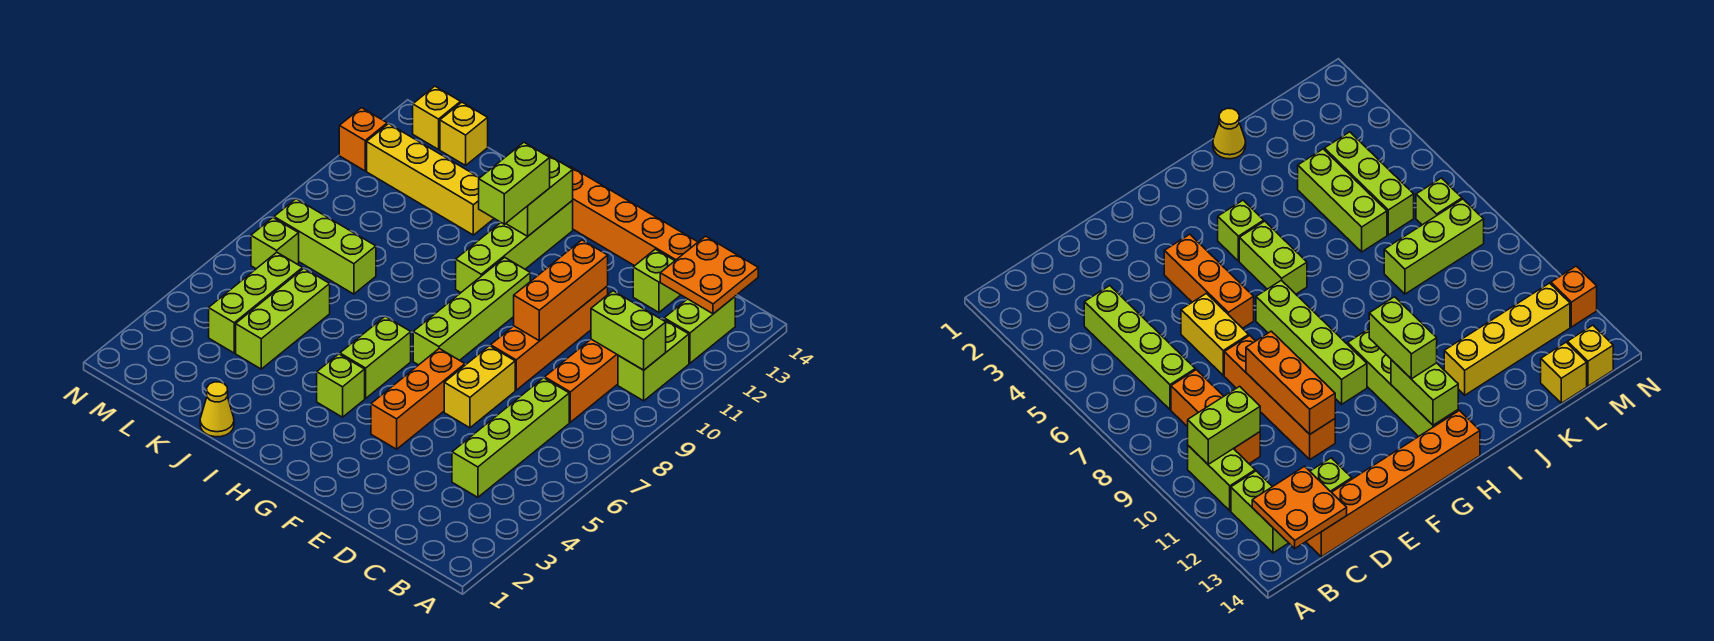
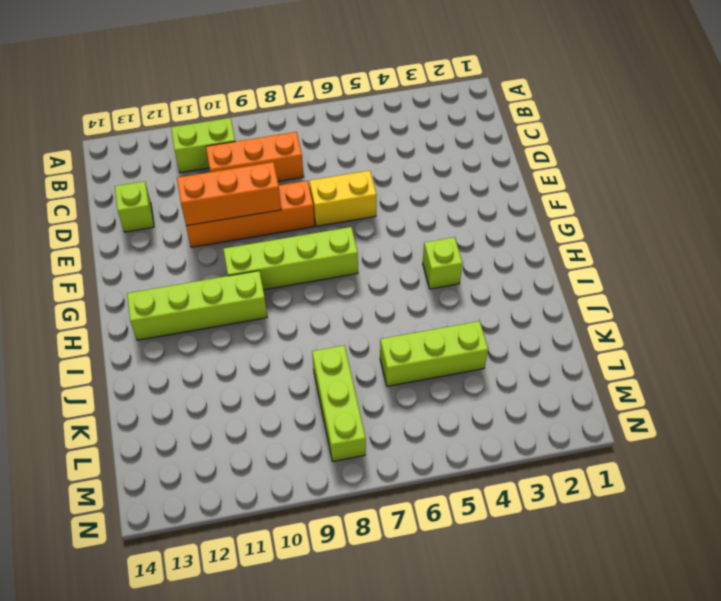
none -> lime brick B12:B13 level 1
none -> lime brick C4:C7 level 1
none -> orange brick C14:H14 level 1

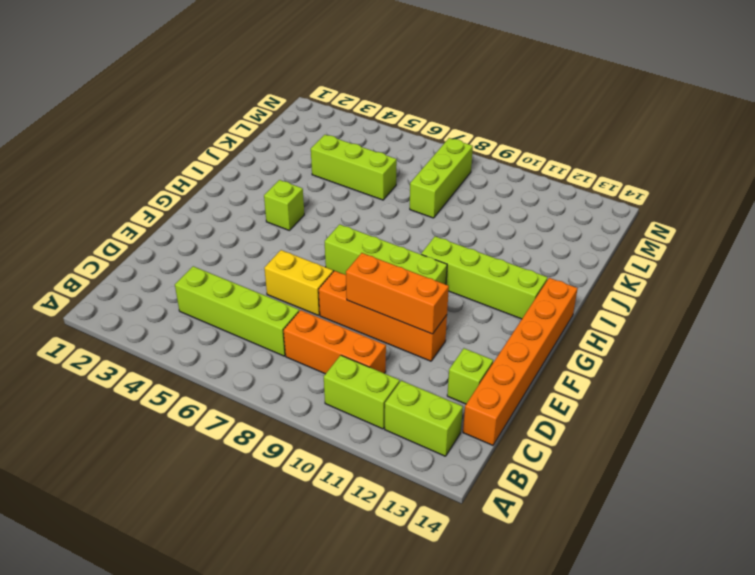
none -> orange brick F4:F6 level 1
none -> lime brick H5:H6 level 1
none -> yellow cone J1 level 1

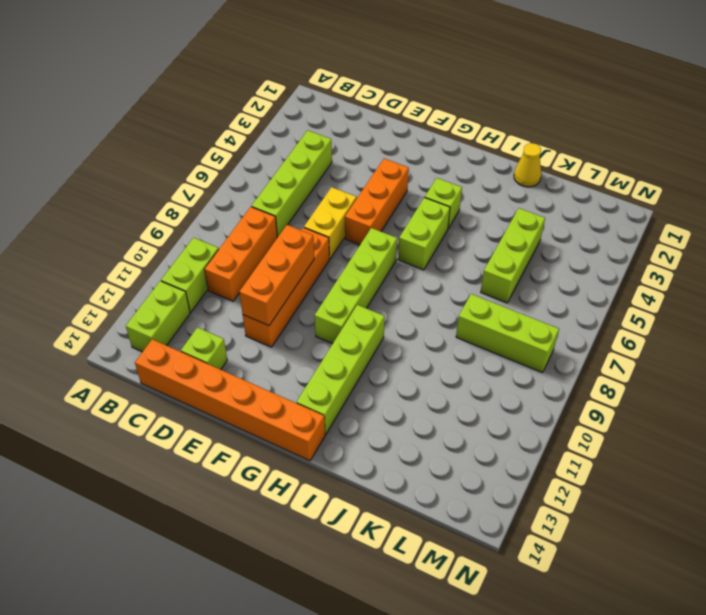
none -> yellow brick J12:M12 level 1
none -> lime brick L4:L6 level 1
none -> yellow brick L14 level 1

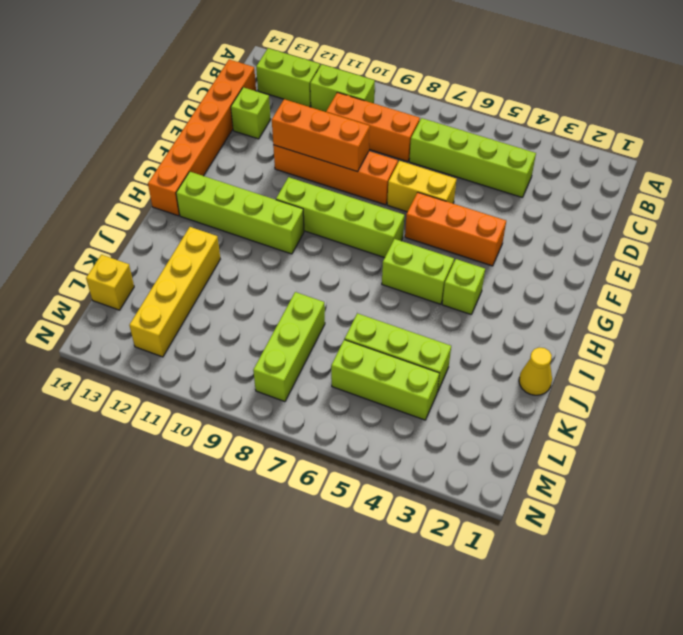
none -> lime brick M7 level 1
none -> yellow brick M14 level 1
none -> orange brick N12 level 1

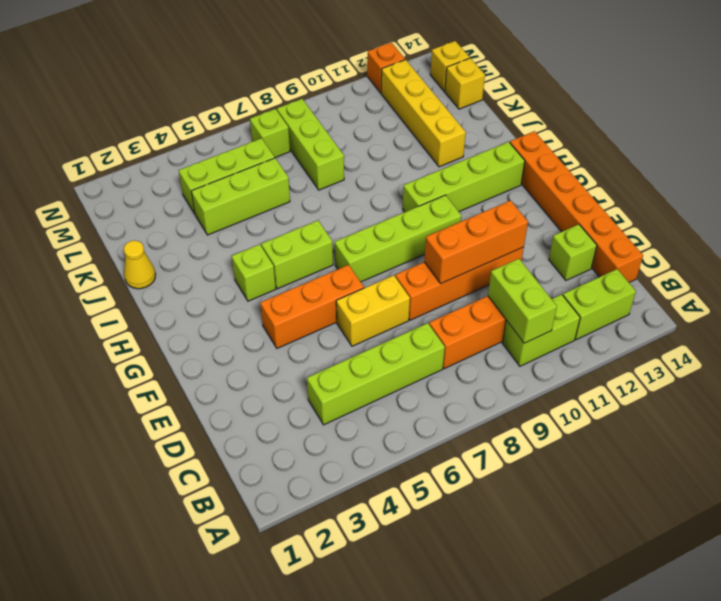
none -> orange plate B13:C14 level 2
none -> lime brick H12:H13 level 2
none -> lime brick H11:H12 level 3

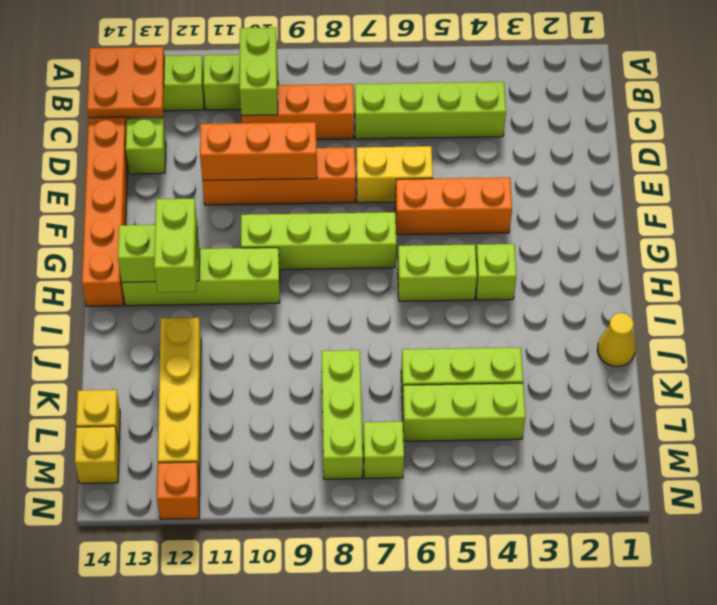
lime brick H12:I12 level 3 -> lime brick H11:H12 level 3

